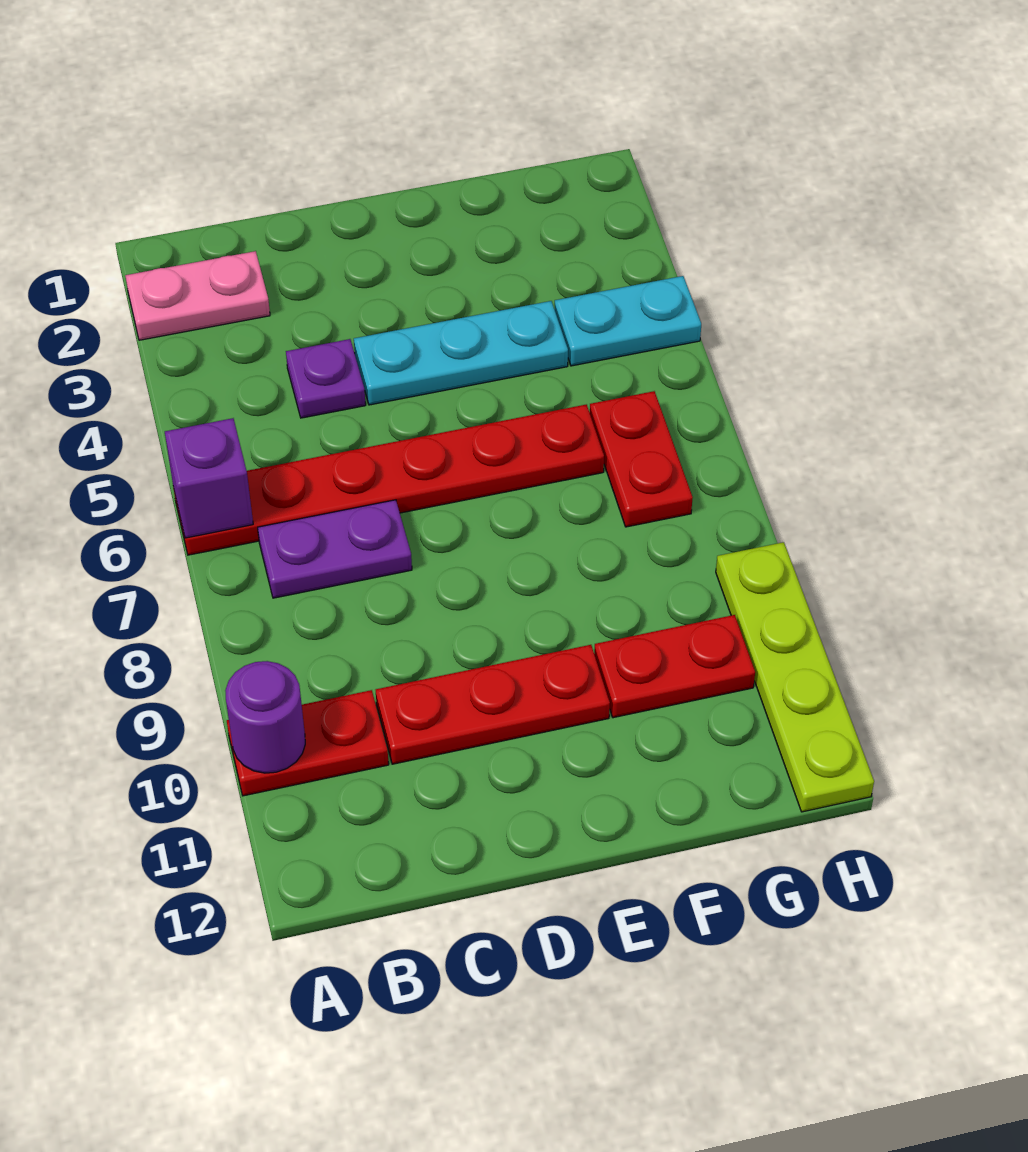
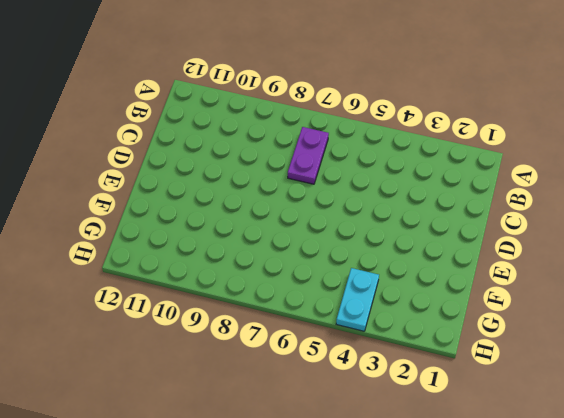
none -> pink plate A2:B2 level 1
none -> red plate A6:F6 level 1
none -> red plate A10:B10 level 1

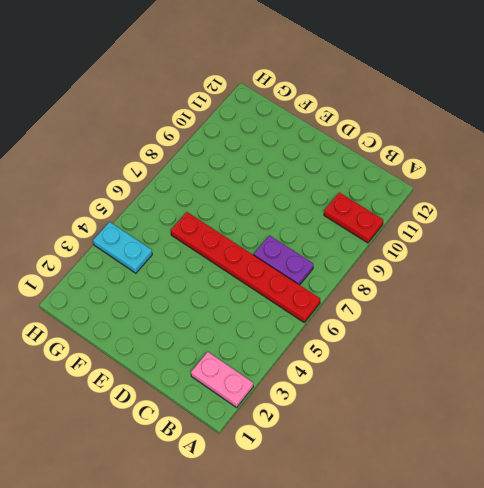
none -> purple plate C4 level 1
none -> red plate C10:E10 level 1
none -> cyan plate D4:F4 level 1

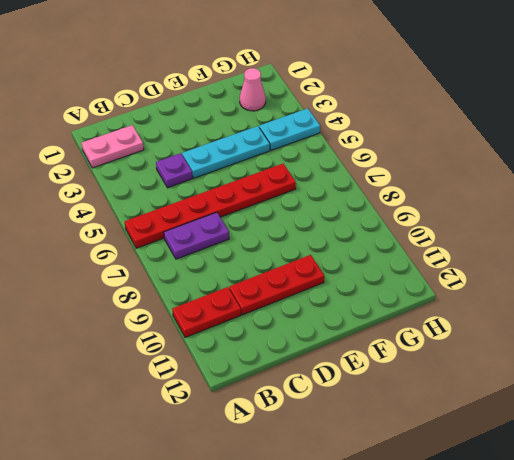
pink cone G2 level 1 -> none
none -> red plate F10:G10 level 1
none -> red plate G6:G7 level 1
none -> lime plate H9:H12 level 1

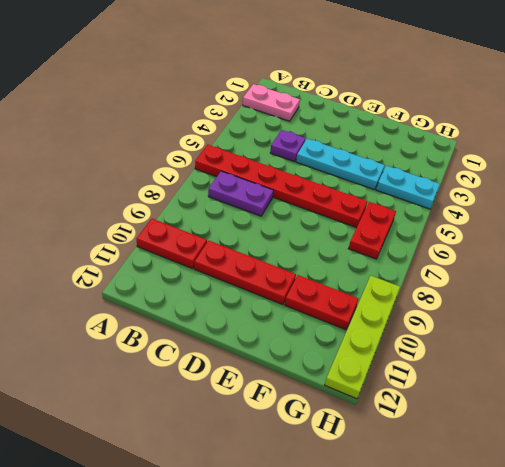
none -> purple brick A6 level 2
none -> purple round brick A10 level 2

